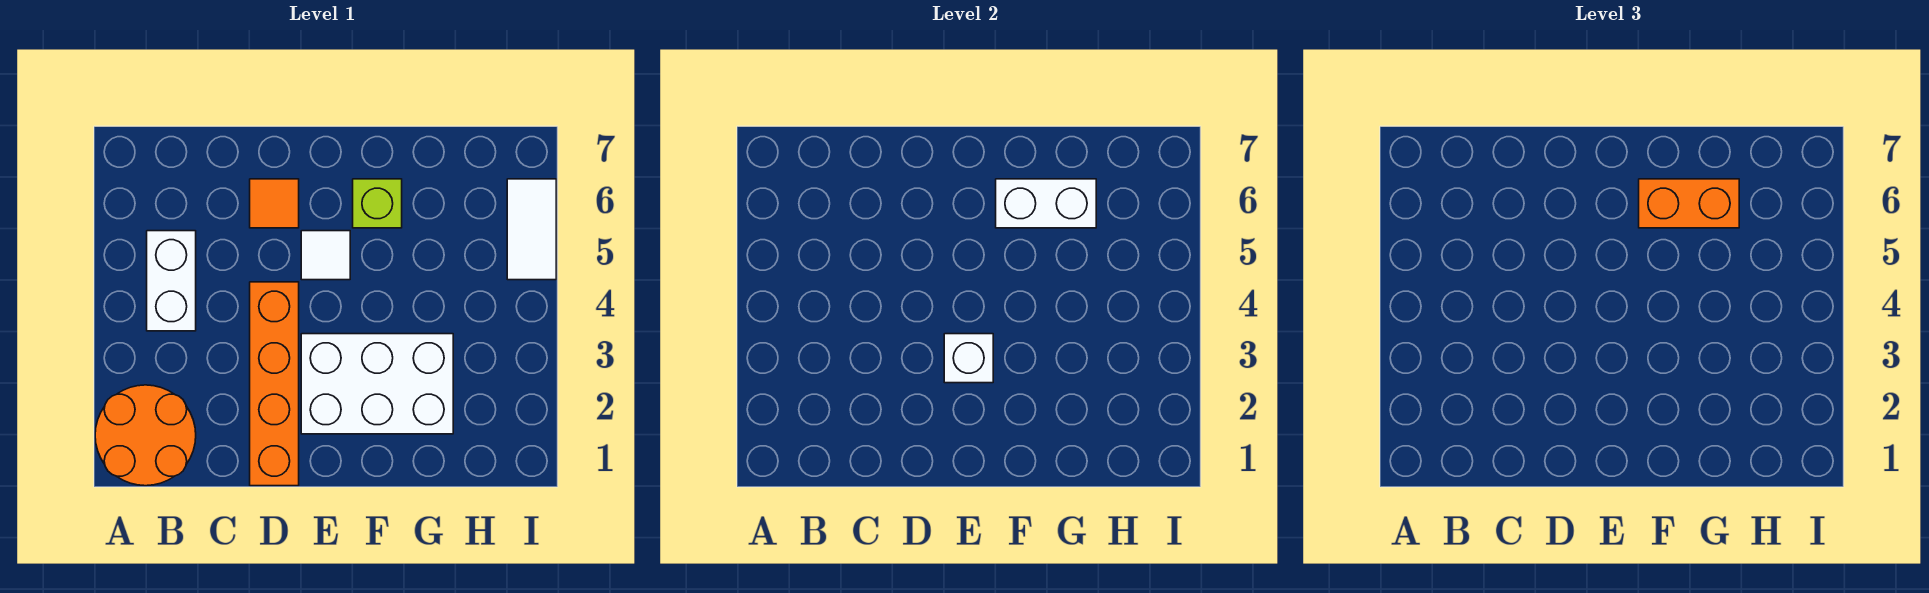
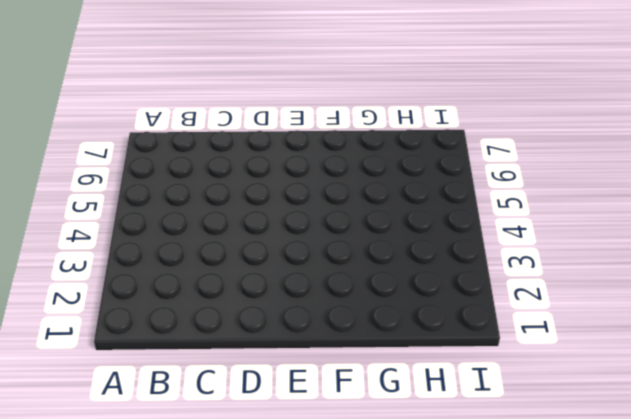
none -> orange round brick A1:B2 level 1
none -> white brick B4:B5 level 1

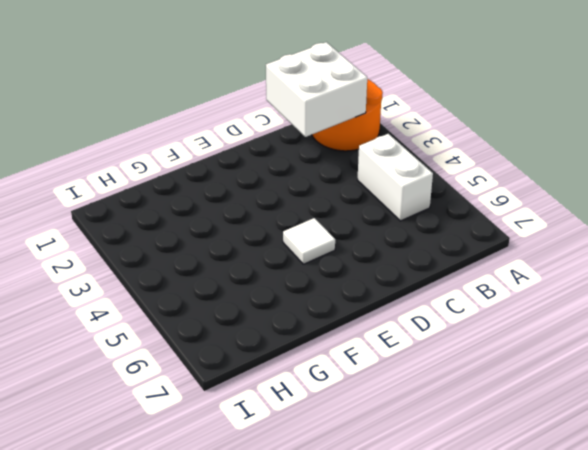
white brick B1:C2 level 2 -> none
none -> orange brick D1:D4 level 1
none -> orange tile D6 level 1

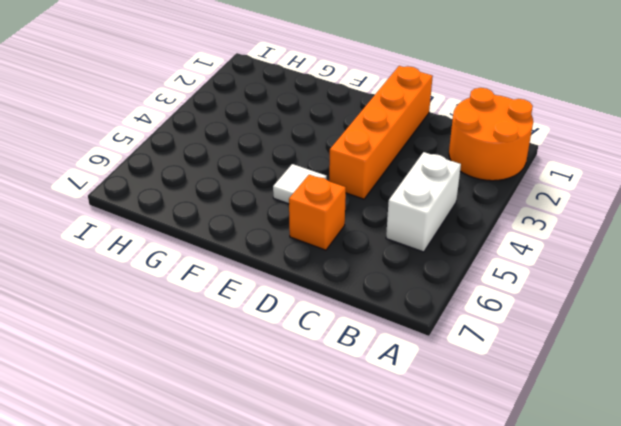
orange brick D6 level 1 -> orange tile D6 level 1
none -> white brick E2:G3 level 1
none -> lime brick F6 level 1

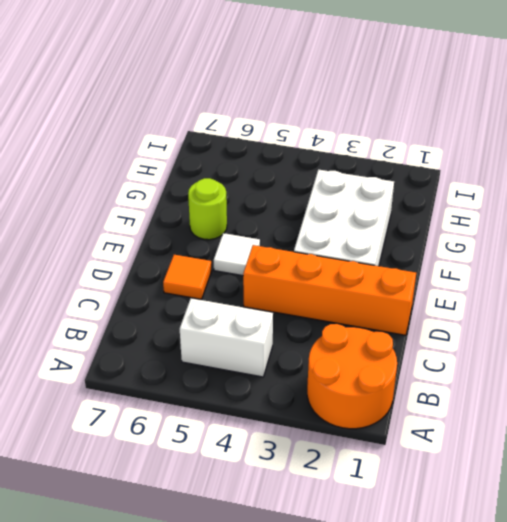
lime round brick F6 level 1 -> lime brick F6 level 1
none -> white tile I5:I6 level 1
none -> white brick E3 level 2

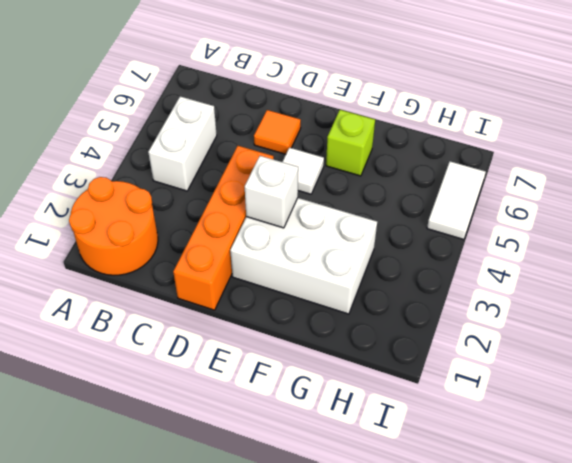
none -> white brick F6:G6 level 2
none -> orange brick F6:G6 level 3

